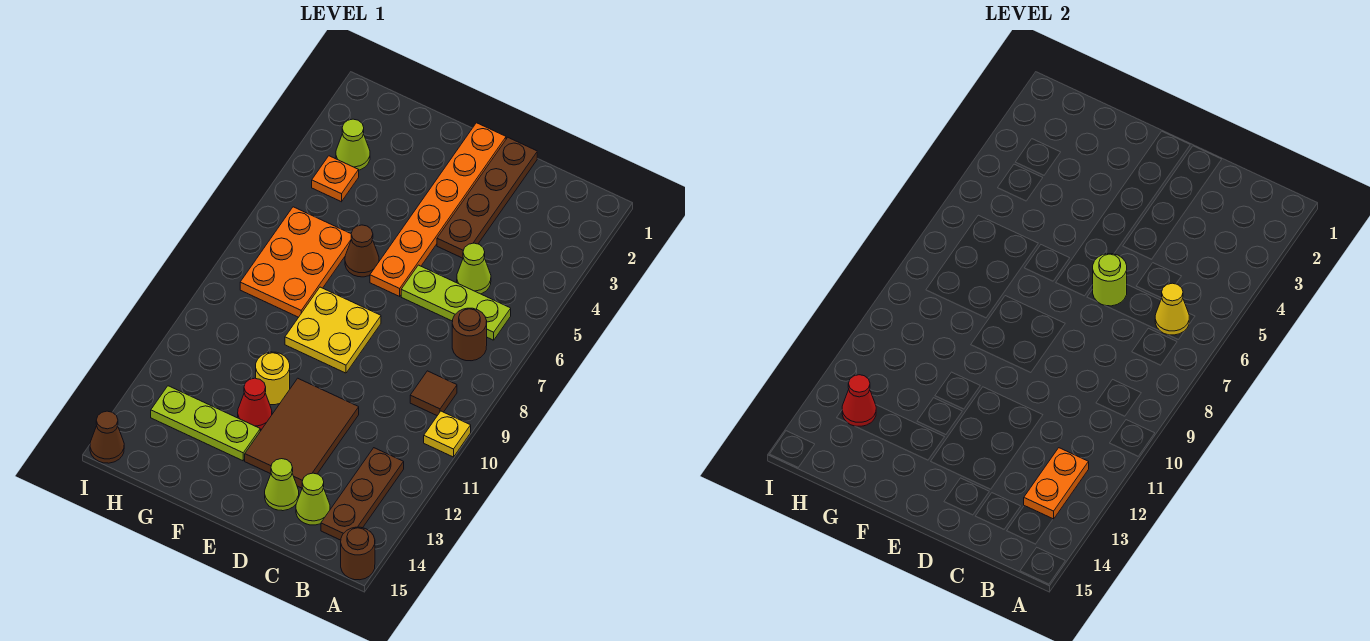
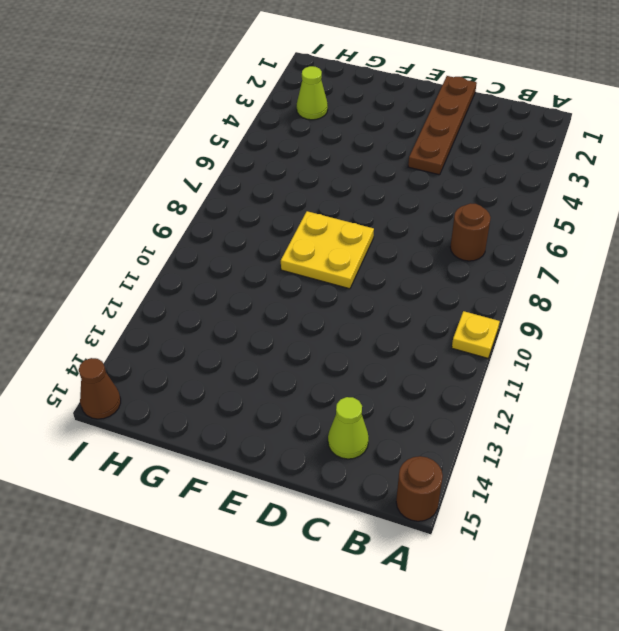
none -> lime plate B6:D6 level 1
none -> brown tile B9 level 1
none -> brown plate B12:B14 level 1

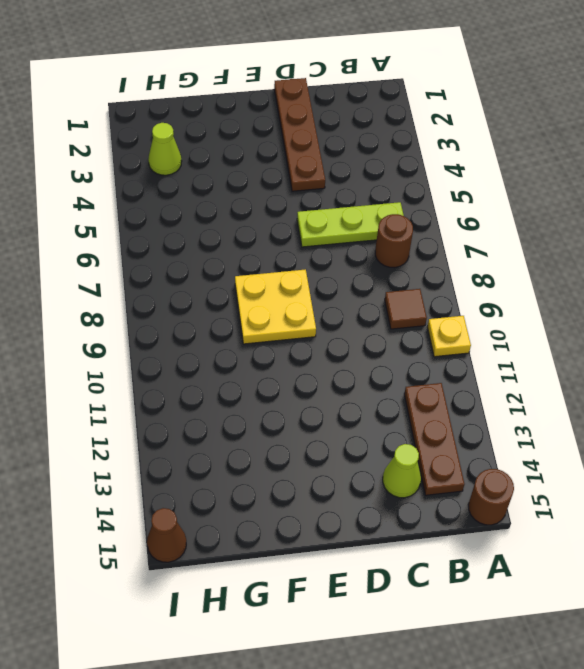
none -> lime cone C5 level 1
none -> brown tile D11:E13 level 1
none -> lime cone D14 level 1

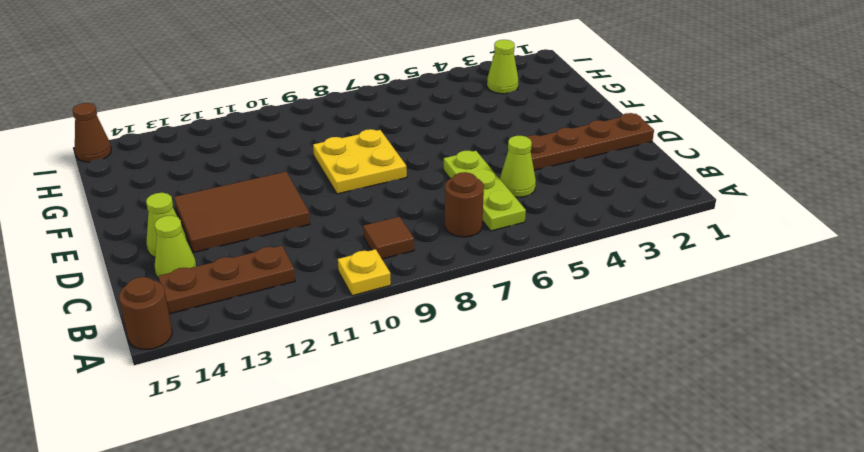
none -> orange plate E1:E6 level 1
none -> brown cone F6 level 1
none -> yellow round brick F11 level 1

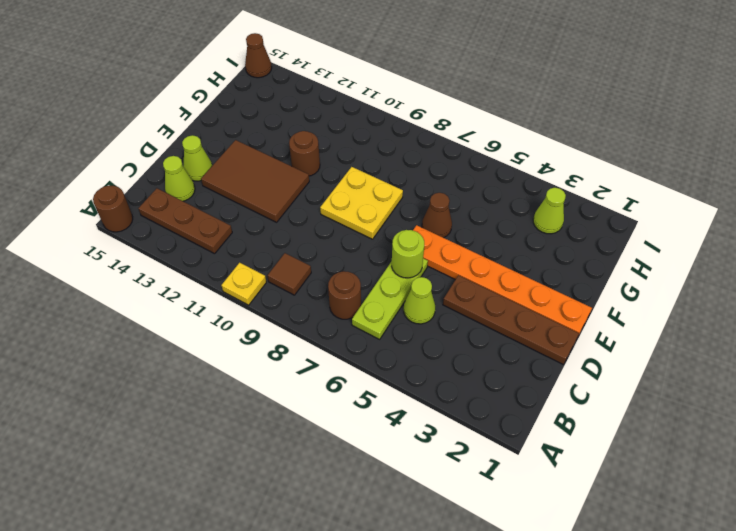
brown round brick F11 level 1 -> yellow round brick F11 level 1
none -> red cone F12 level 1
none -> lime plate F13:H13 level 1
none -> orange plate G6:H8 level 1

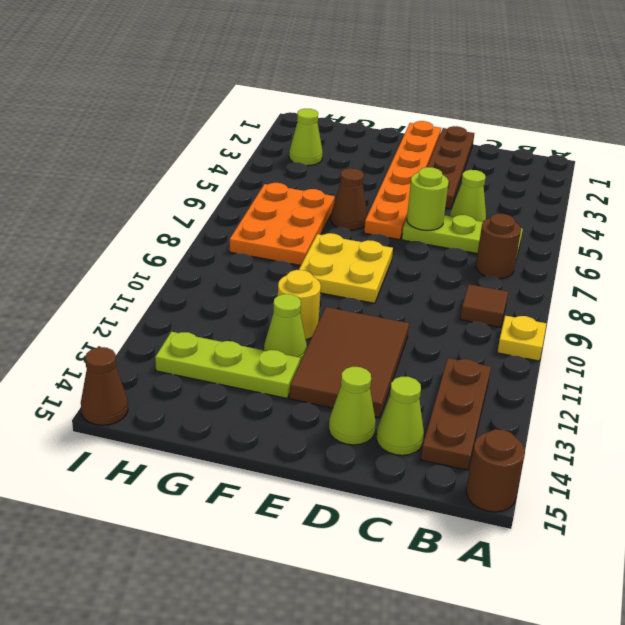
lime cone F12 level 1 -> red cone F12 level 1
none -> orange plate H4 level 1
none -> yellow cone B6 level 2
none -> orange plate B12:B13 level 2

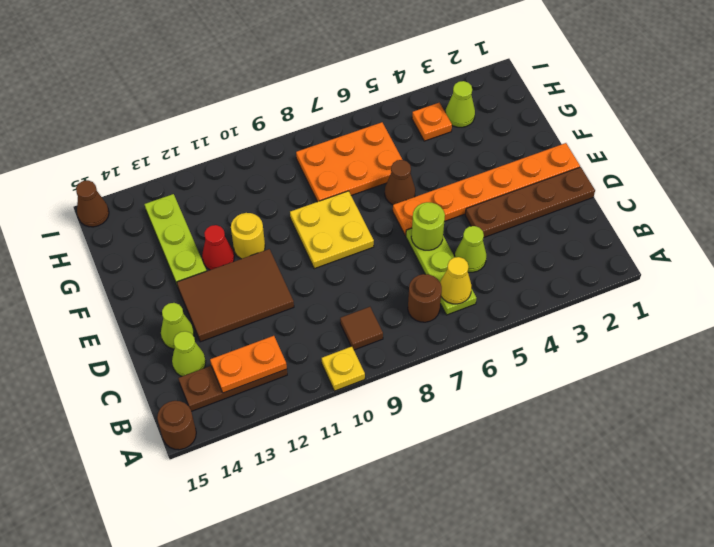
none -> red cone H13 level 2

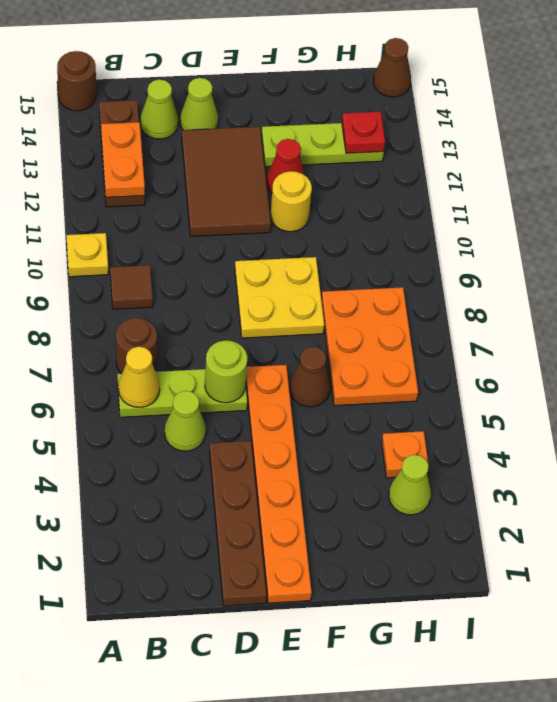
red plate H13 level 2 -> red cone H13 level 2

